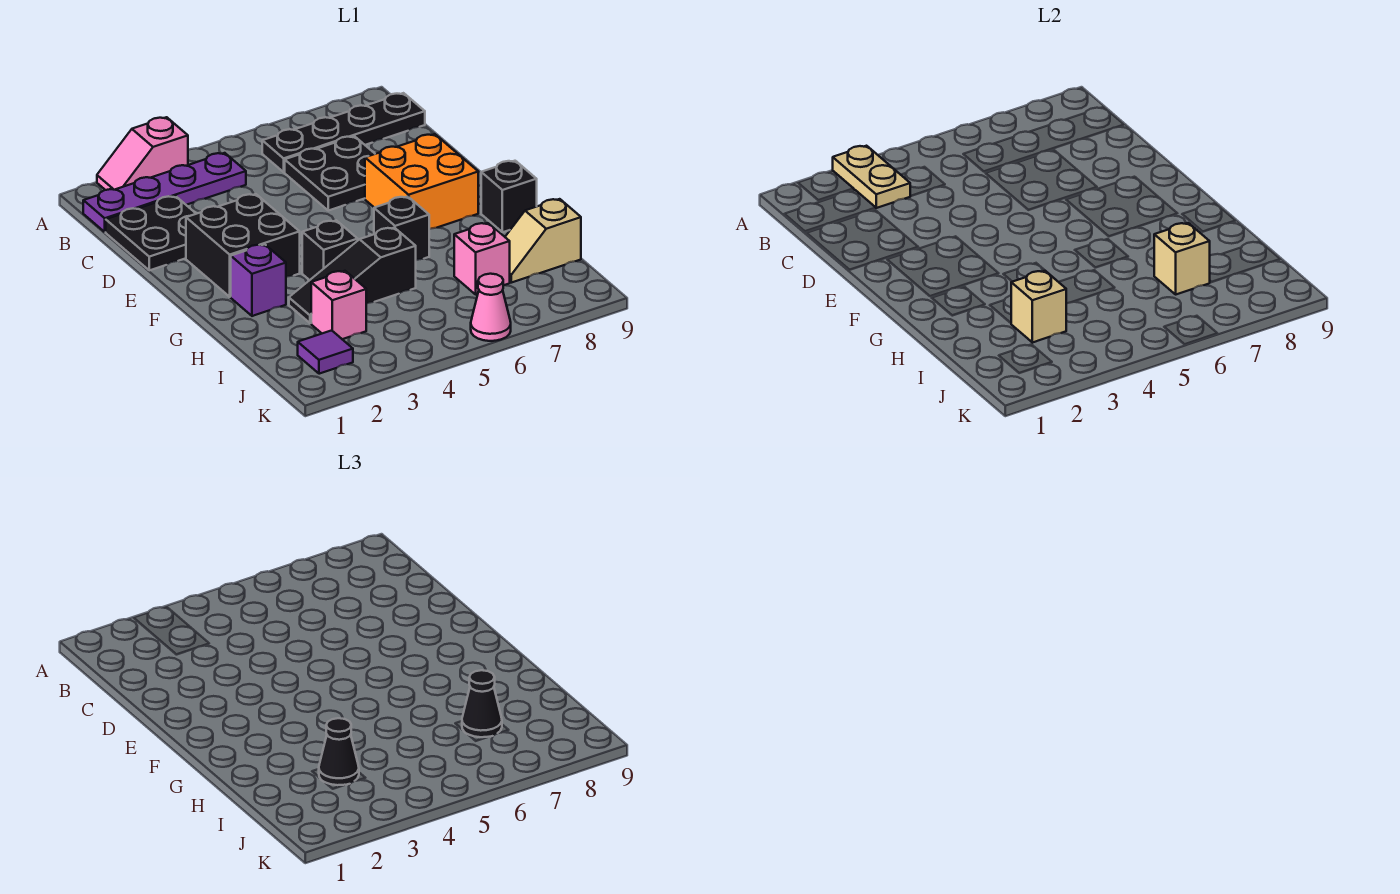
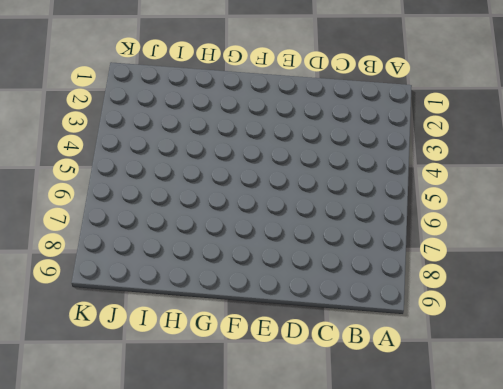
none -> pink slope A2:A3 level 1 top 3
none -> purple plate B1:B4 level 1
none -> black plate B6:B9 level 1

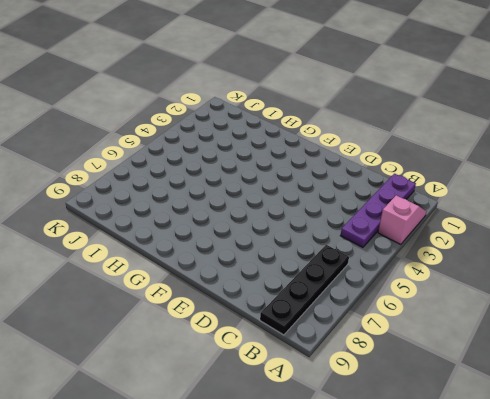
none -> black plate C1:D2 level 1
none -> black plate C6:D7 level 1
none -> black brick E2:F3 level 1

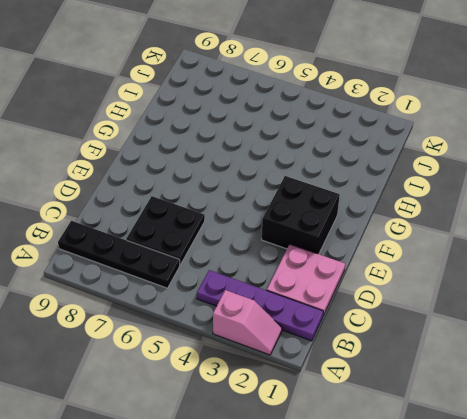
pink plate C1:D2 level 1 -> black plate C1:D2 level 1
none -> orange brick E7:F8 level 1
none -> purple brick G2 level 1
none -> black brick G4 level 1

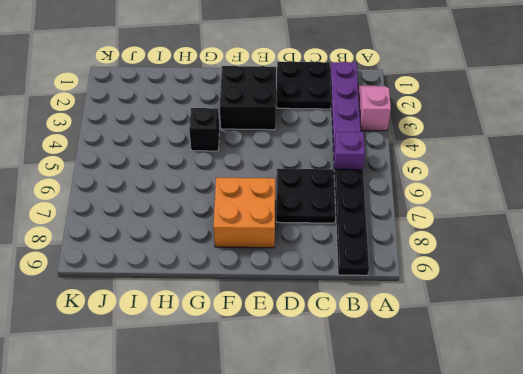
purple brick B5 level 1 -> purple brick G2 level 1
none -> black brick G6 level 1
none -> black brick G9 level 1
none -> black slope H3:H5 level 1 top 5

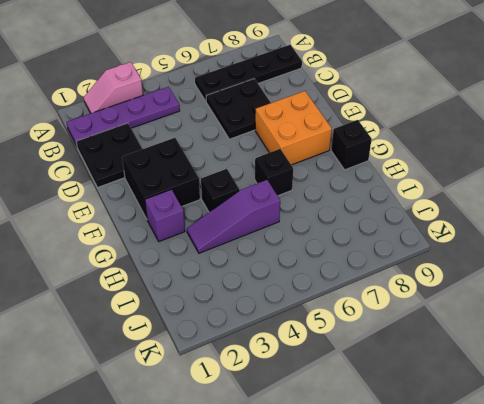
purple slope H3:H5 level 1 top 5 -> black slope H3:H5 level 1 top 5
none -> pink brick I3 level 1
none -> pink brick I7 level 1
none -> tan slope I8:I9 level 1 top 9

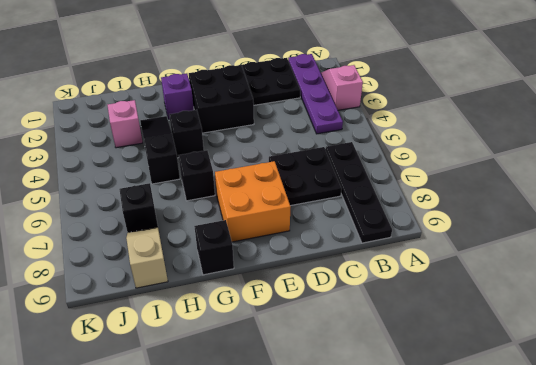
black brick I7 level 1 -> pink brick I7 level 1
none -> purple tile J2 level 1
none -> pink cone K6 level 1
none -> tan plate A3:B3 level 2

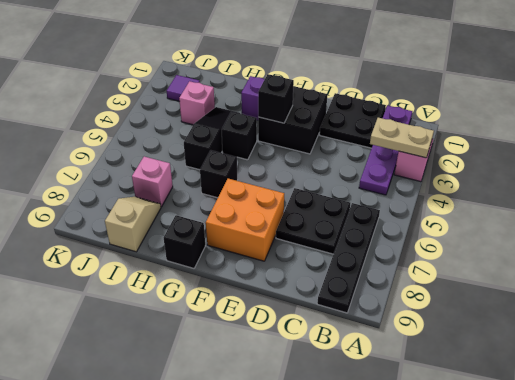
black brick F3 level 2 -> none
none -> pink cone K6 level 1
none -> tan brick I3 level 2
none -> tan brick I7 level 2

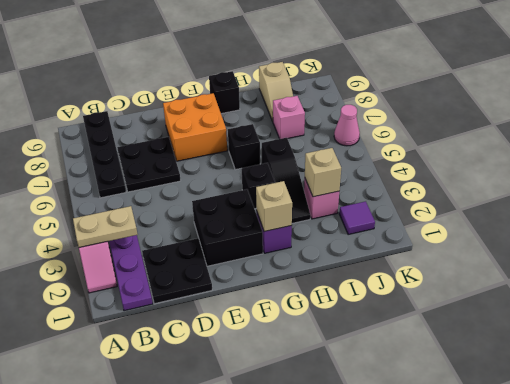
tan brick G2 level 2 -> tan brick I7 level 2
none -> black cone I3 level 3
none -> black cone I7 level 3

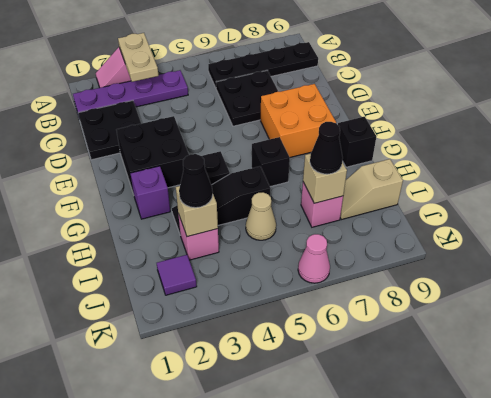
tan cone I5 level 1 -> none

